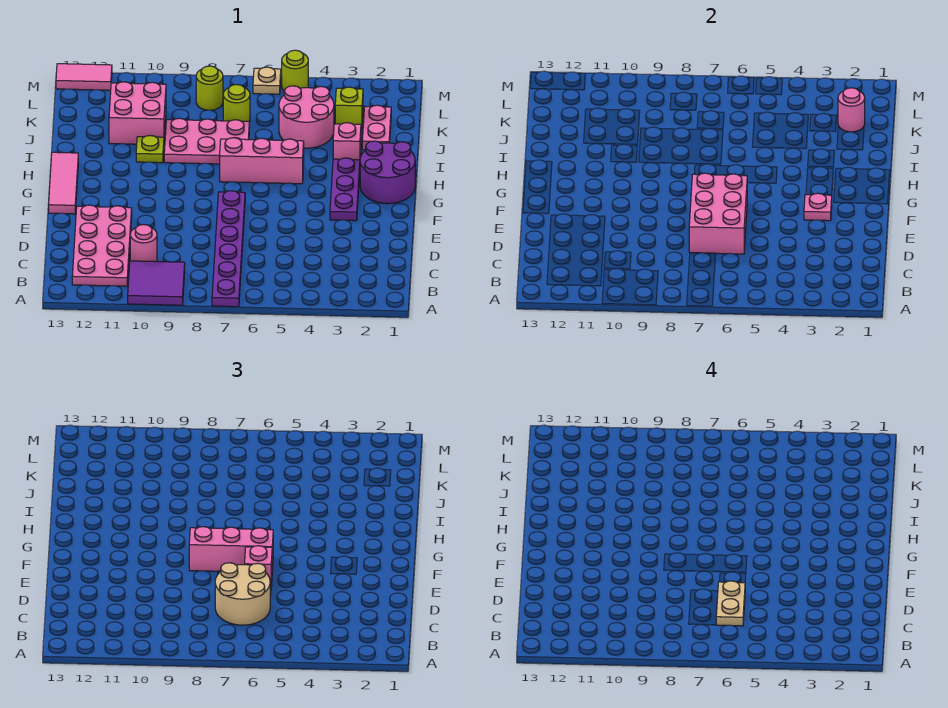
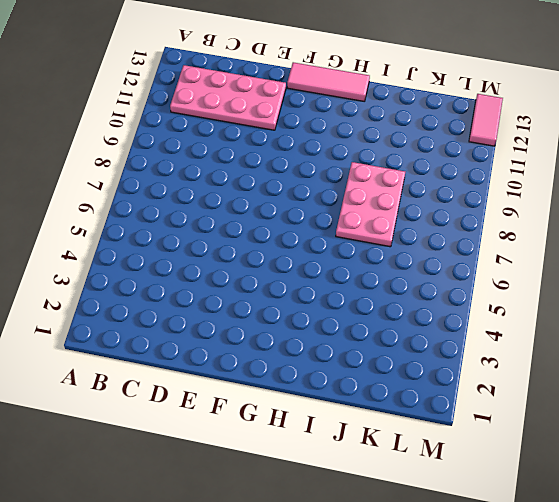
none -> purple plate A7:F7 level 1
none -> purple tile A9:B10 level 1
none -> pink round brick C10 level 1

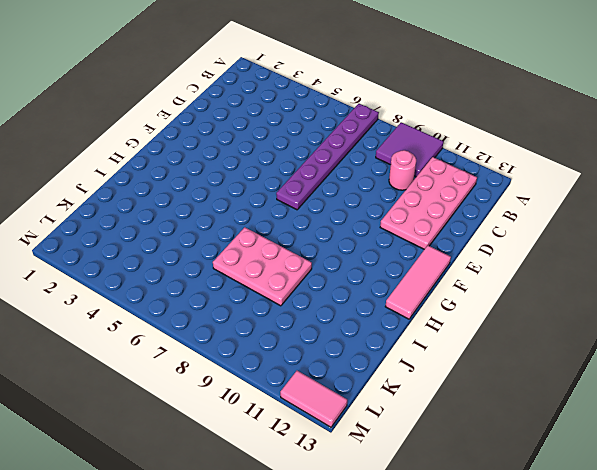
none -> purple plate F3:H3 level 1
none -> purple round brick G1:H2 level 1
none -> pink brick H5:H7 level 1

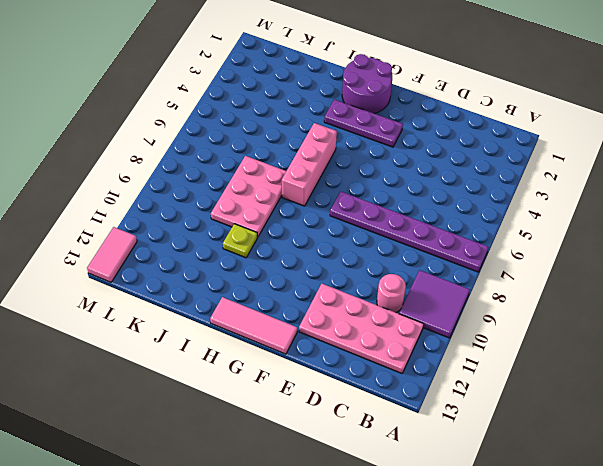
none -> pink brick I3 level 1
none -> pink plate J2:K2 level 1
none -> pink round brick J4:K5 level 1

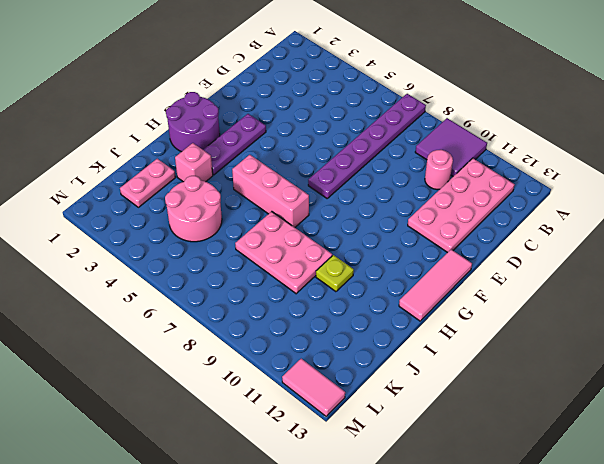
none -> pink brick J10:K11 level 1
none -> lime brick K3 level 1
none -> lime round brick K7 level 1

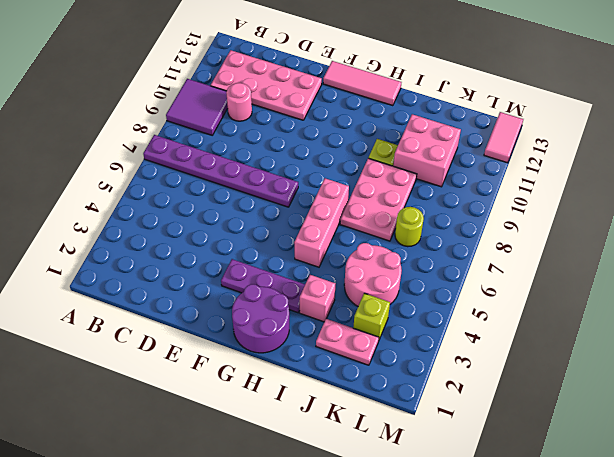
none -> lime round brick L8 level 1
none -> lime round brick M5 level 1
none -> tan plate M6 level 1

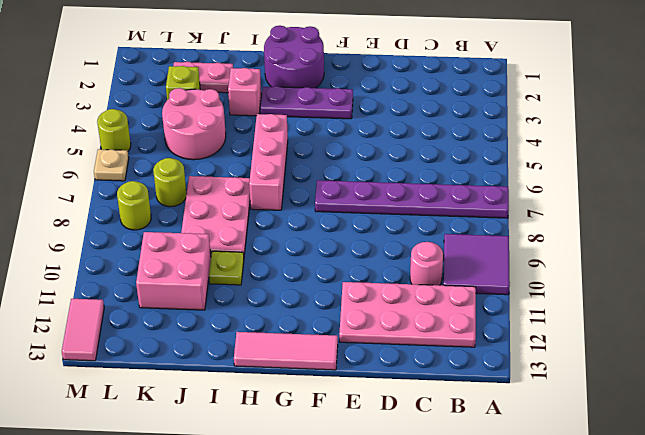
none -> pink brick D6:F7 level 2
none -> pink plate F3 level 2
none -> pink round brick K2 level 2

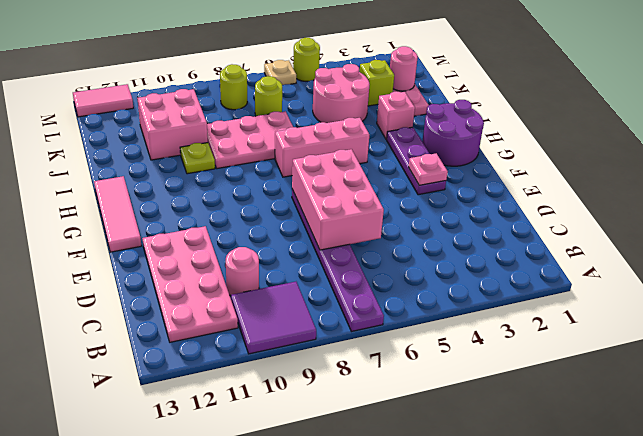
none -> tan round brick C6:D7 level 3
none -> pink brick E6 level 3
none -> pink brick F6:F8 level 3

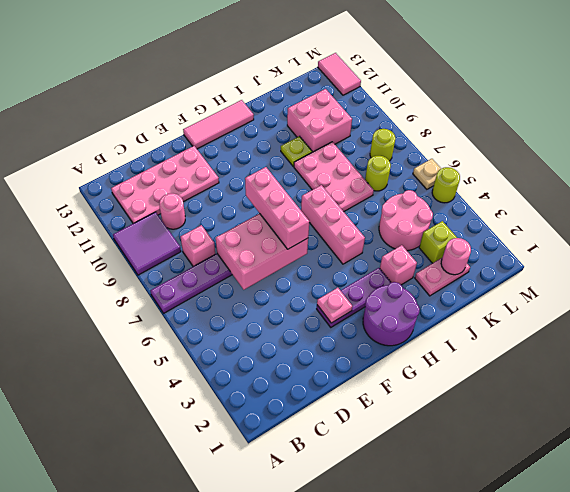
pink brick C8 level 1 -> pink brick E6 level 3
none -> tan round brick C6:D7 level 3
none -> tan plate C6:D6 level 4

